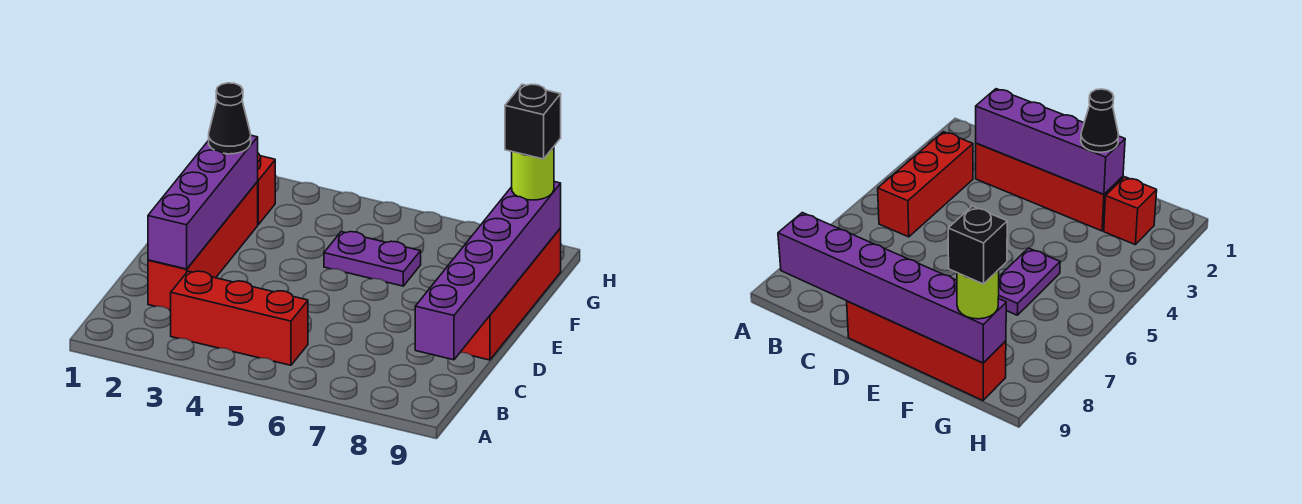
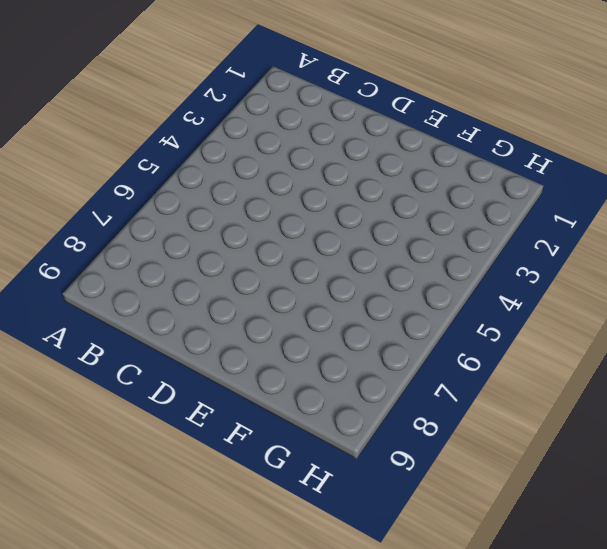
none -> red brick B3:B5 level 1
none -> red brick C2:F2 level 1

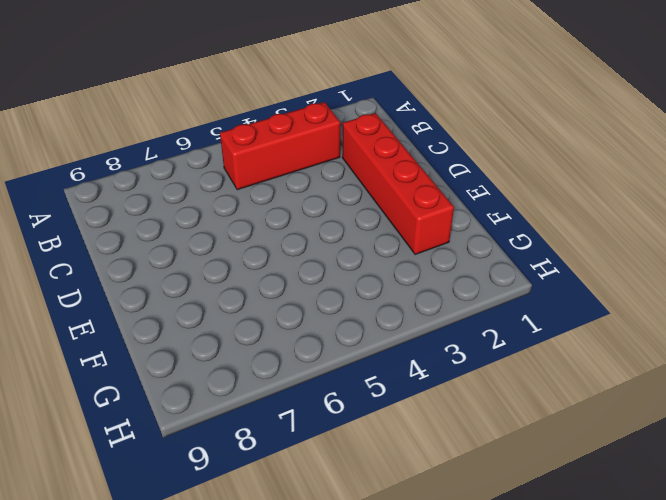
none -> red brick D9:G9 level 1
none -> purple plate F5:F6 level 1

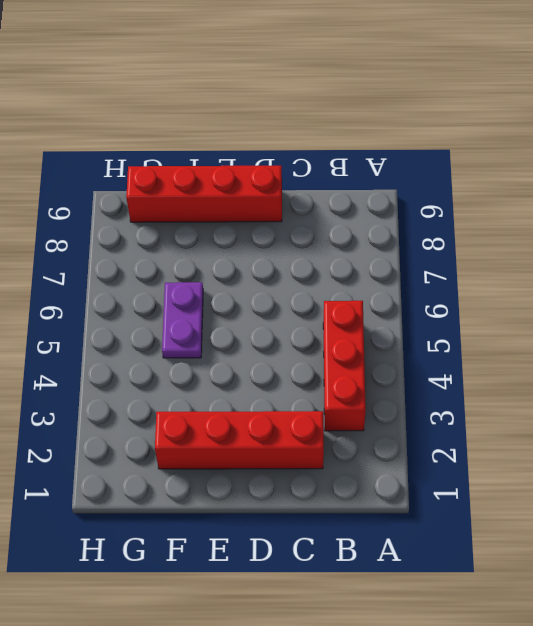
none -> red brick G2 level 1
none -> purple brick B9:G9 level 2

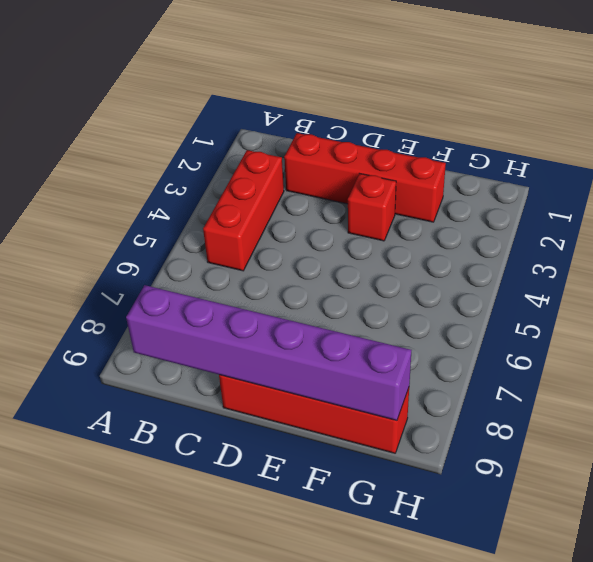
red brick E3 level 1 -> red brick G2 level 1
none -> purple plate F5:F6 level 1
none -> purple brick C2:F2 level 2

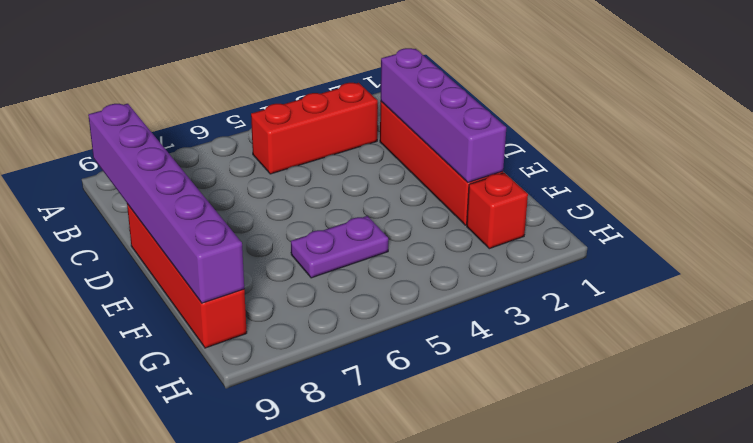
none -> black cone F2 level 3
none -> lime round brick G9 level 3

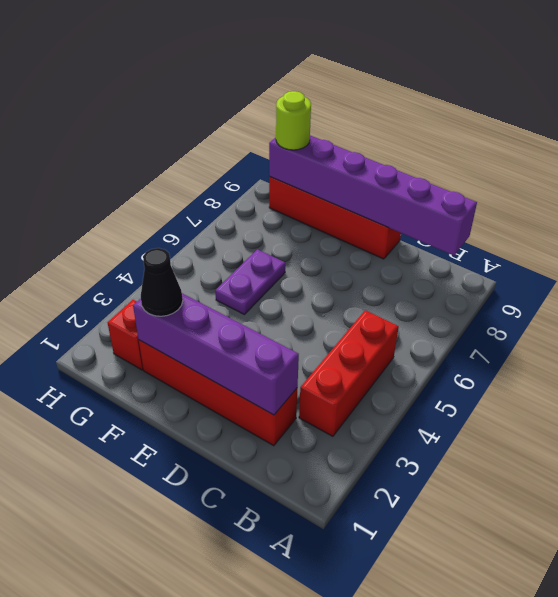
none -> black brick G9 level 4

